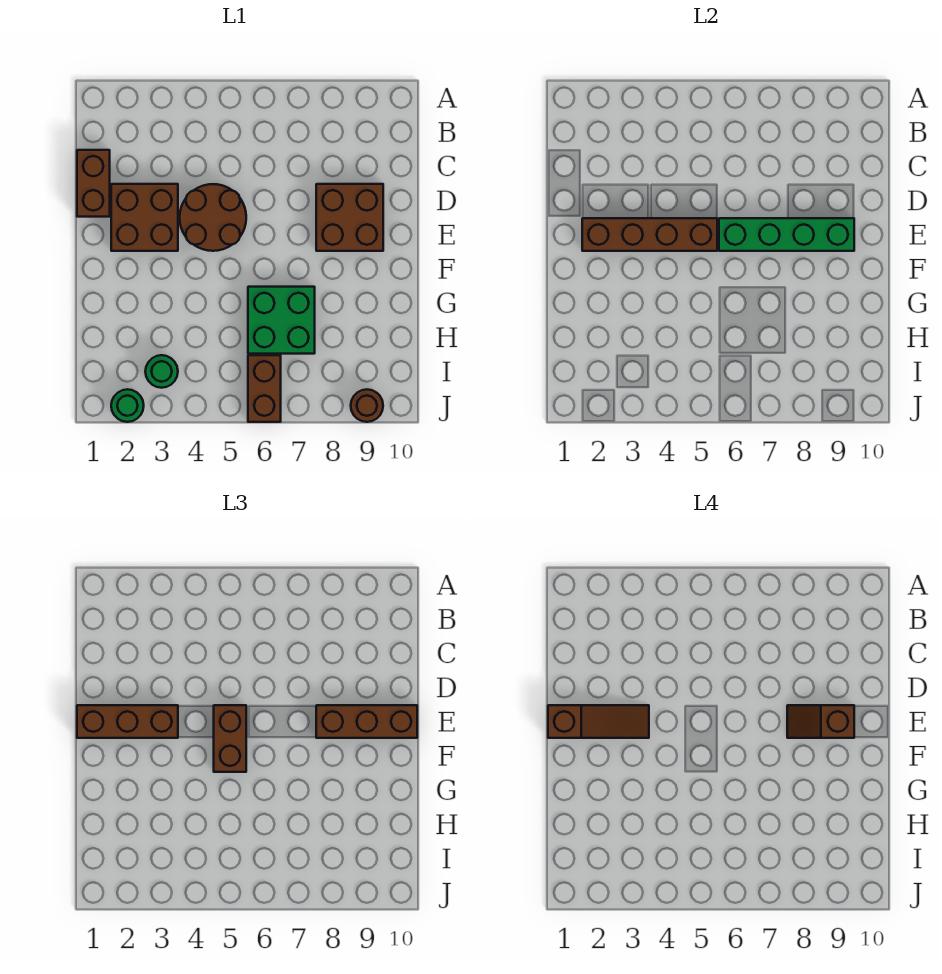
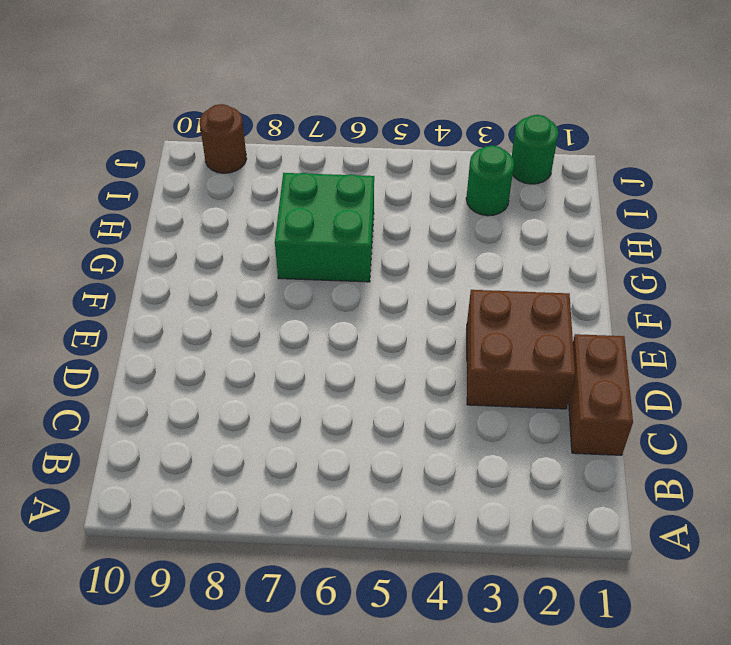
none -> brown round brick D4:E5 level 1
none -> brown brick D8:E9 level 1
none -> brown brick I6:J6 level 1

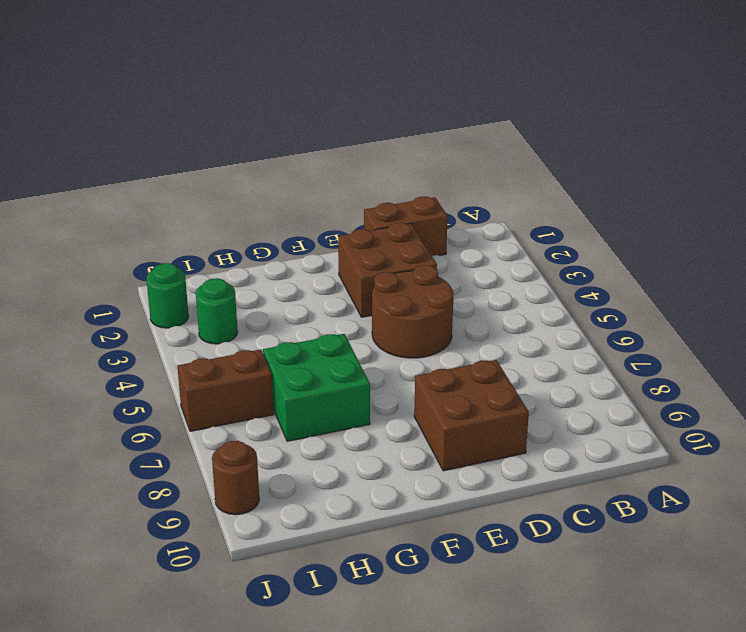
none -> brown brick E2:E5 level 2
none -> green brick E6:E9 level 2
none -> brown brick E1:E3 level 3

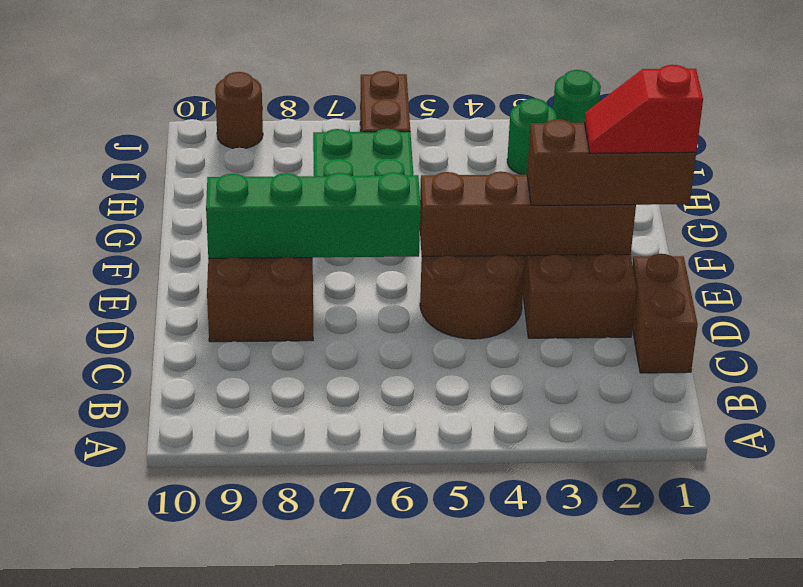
red slope E1:E2 level 4 top 1 -> brown slope E1:E3 level 4 top 1
none -> brown brick E5:F5 level 3
none -> brown brick E8:E10 level 3
none -> brown slope E8:E9 level 4 top 9

